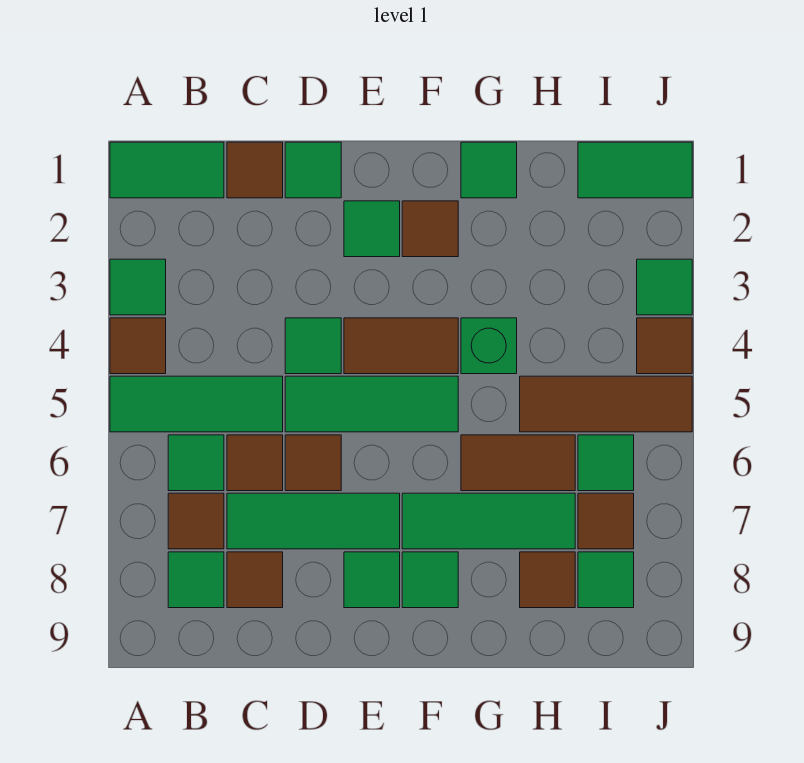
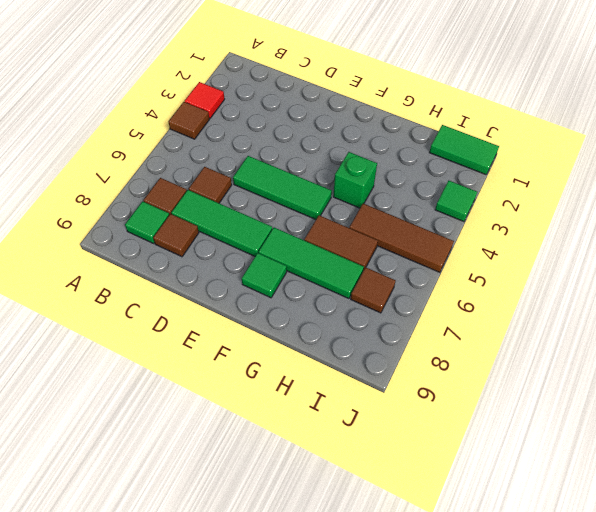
red tile A3 level 1 -> green tile A3 level 1
none -> green tile A1:B1 level 1
none -> green tile A5:C5 level 1
none -> green tile B6 level 1
none -> brown tile C1 level 1

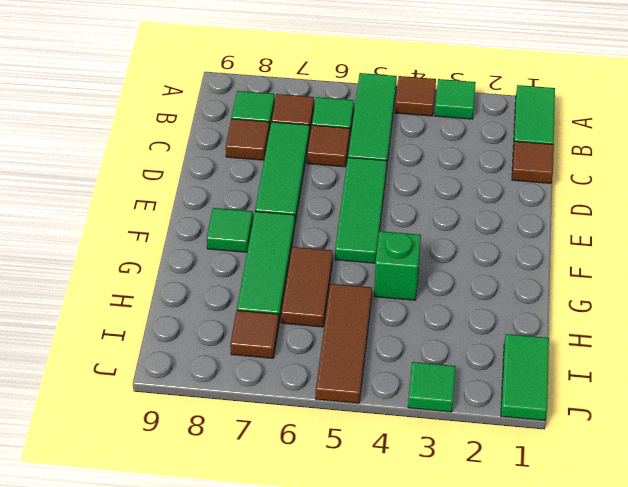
none -> green tile D1 level 1
none -> green tile D4 level 1
none -> brown tile D6 level 1
none -> green tile E2 level 1

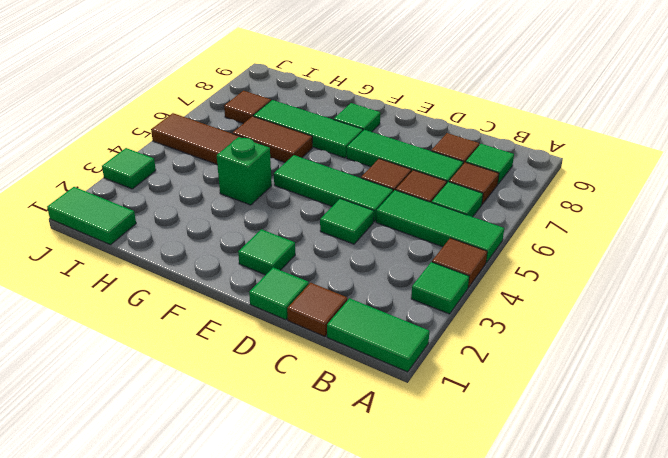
none -> brown tile E4:F4 level 1
none -> green tile E8 level 1
none -> brown tile F2 level 1
none -> green tile G1 level 1

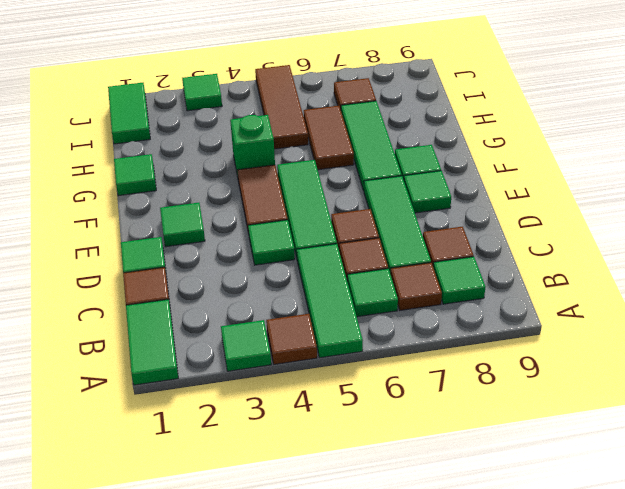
none -> brown tile F2 level 1
none -> brown tile H8 level 1
none -> green tile I6 level 1
none -> green tile I8 level 1

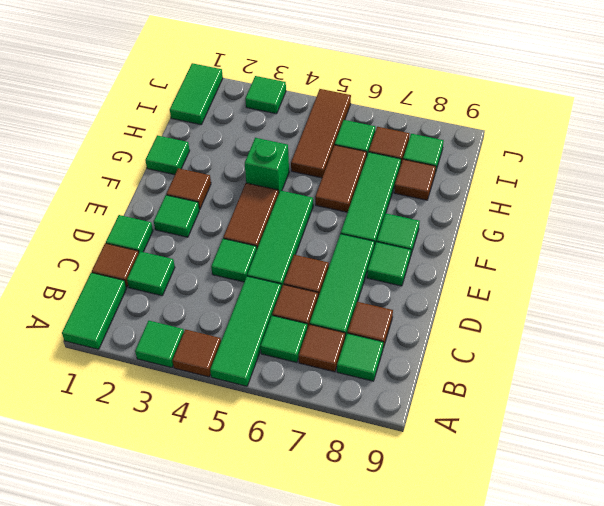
green tile C2 level 1 -> none
none -> brown tile J4 level 1

